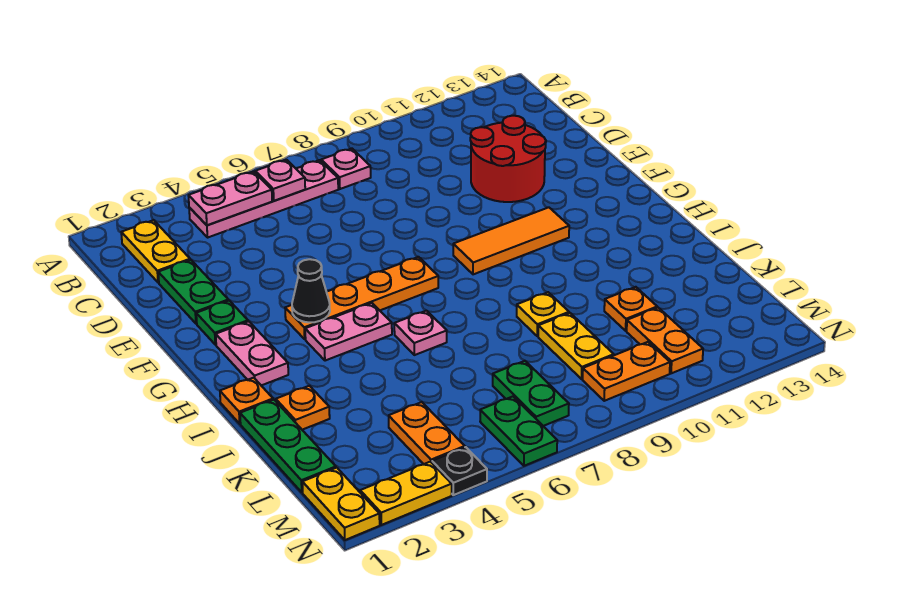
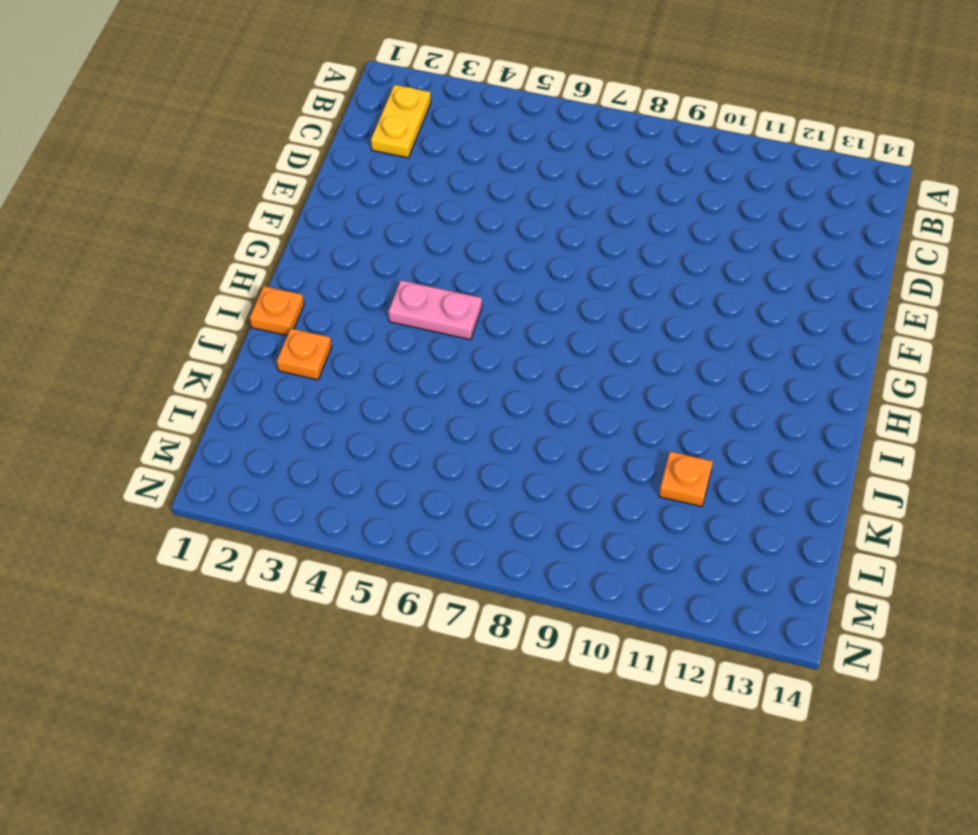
none -> pink plate B4:B7 level 1
none -> pink plate B8 level 1
none -> green plate D2:E2 level 1

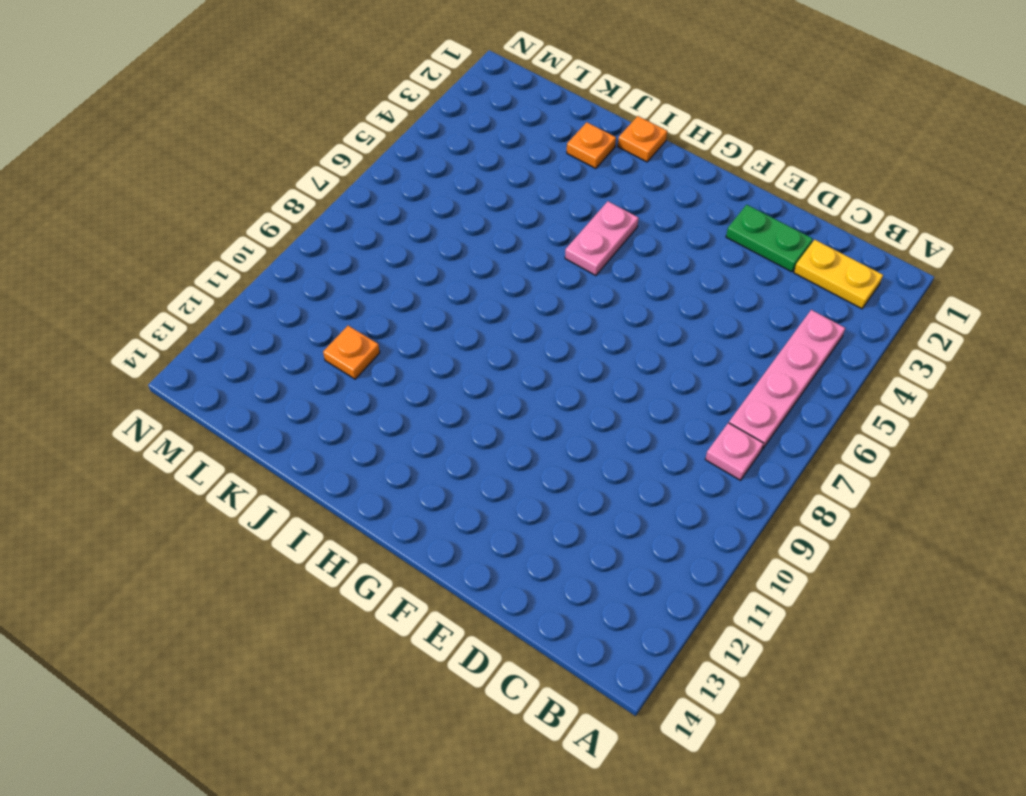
none -> red round brick D11:E12 level 1
none -> green plate F2 level 1
none -> pink plate G2:H2 level 1

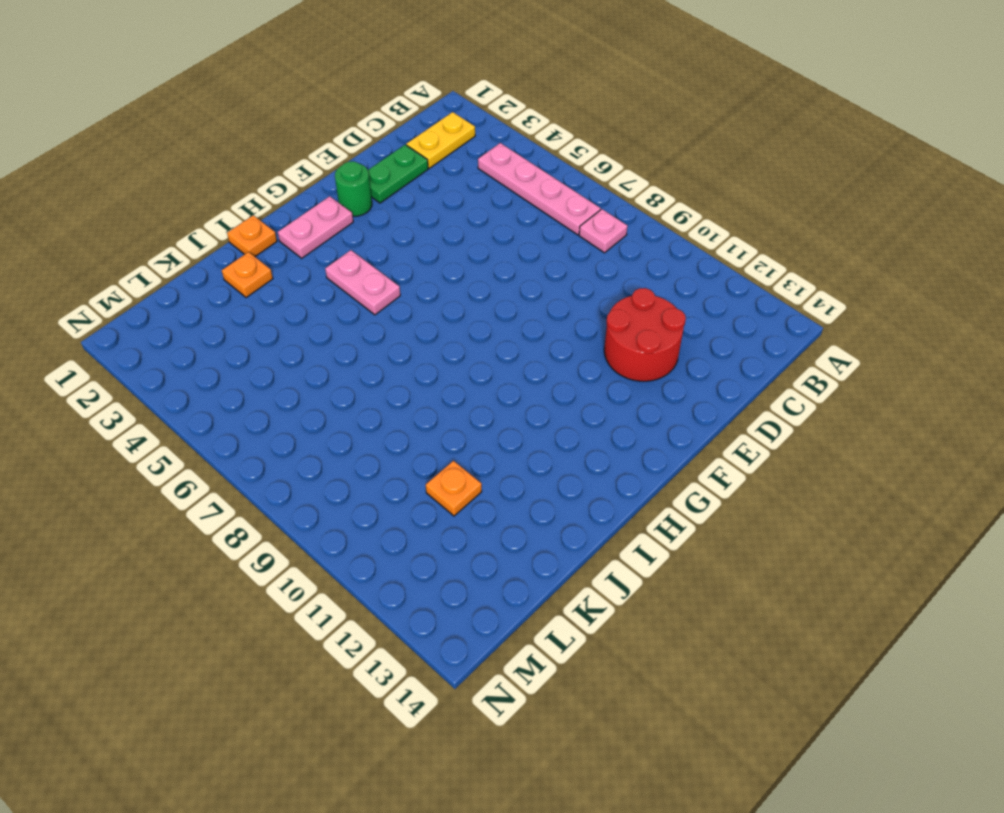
green round brick F2 level 1 -> green plate F2 level 1
none -> orange plate G4:G7 level 1
none -> orange tile G9:G11 level 1
none -> pink plate I6 level 1

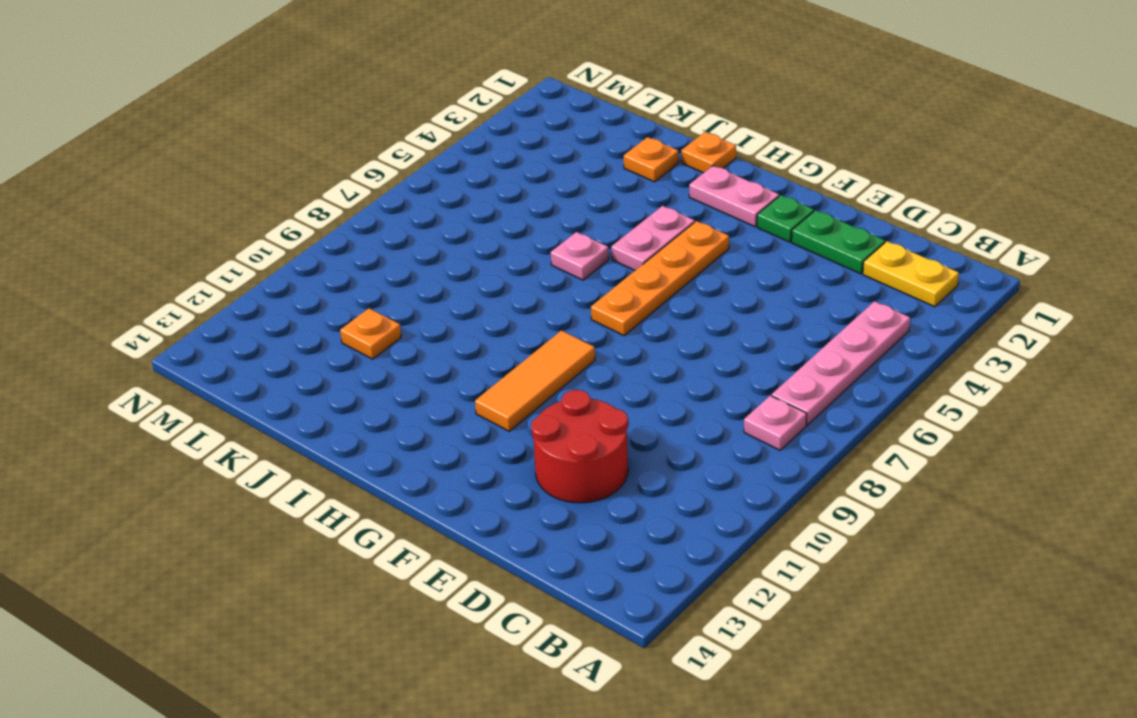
none -> green plate J1:L1 level 1
none -> yellow plate J9 level 1
none -> yellow plate K9:L9 level 1

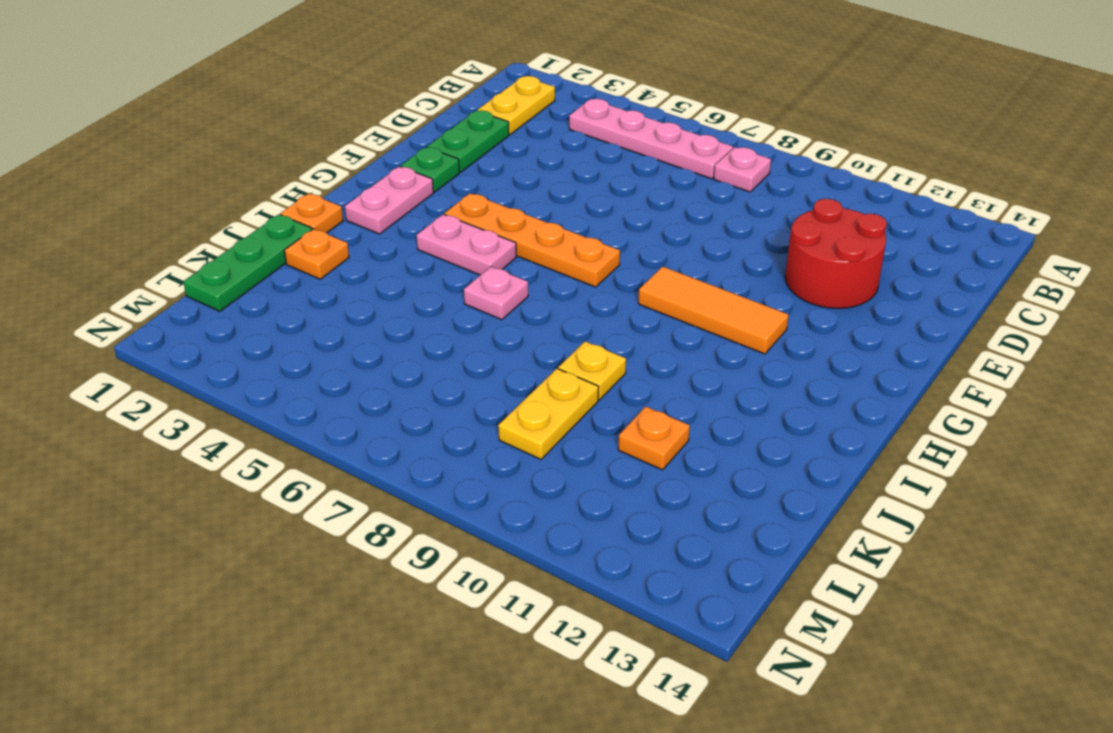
none -> orange plate L4:M4 level 1
none -> green plate L7:M7 level 1
none -> orange plate L11:M11 level 1

